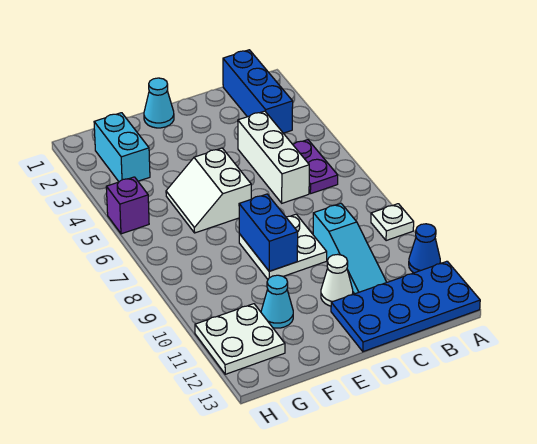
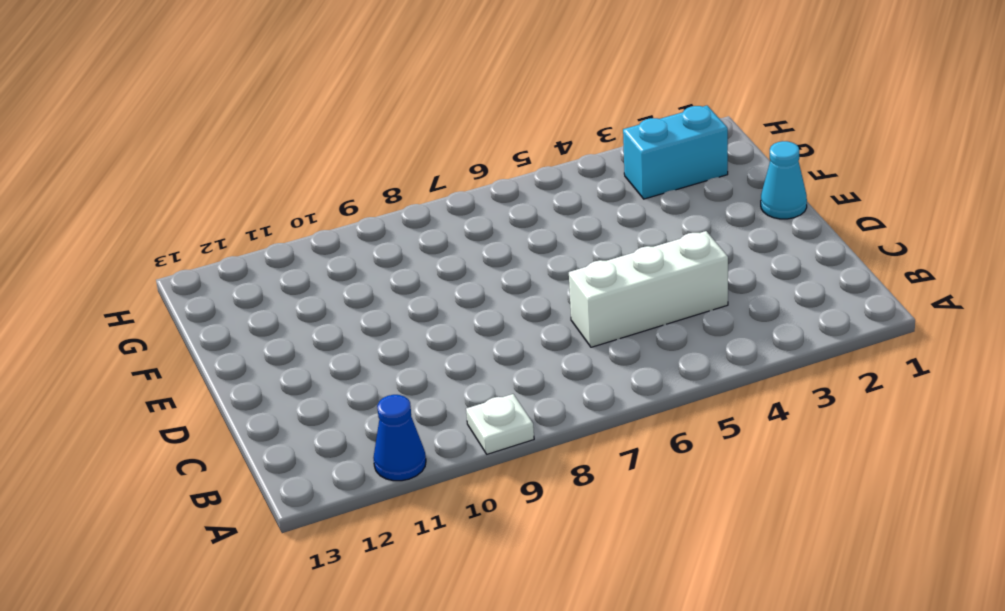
none -> blue plate A12:D13 level 1
none -> blue brick B1:B3 level 1
none -> purple plate B5:B6 level 1

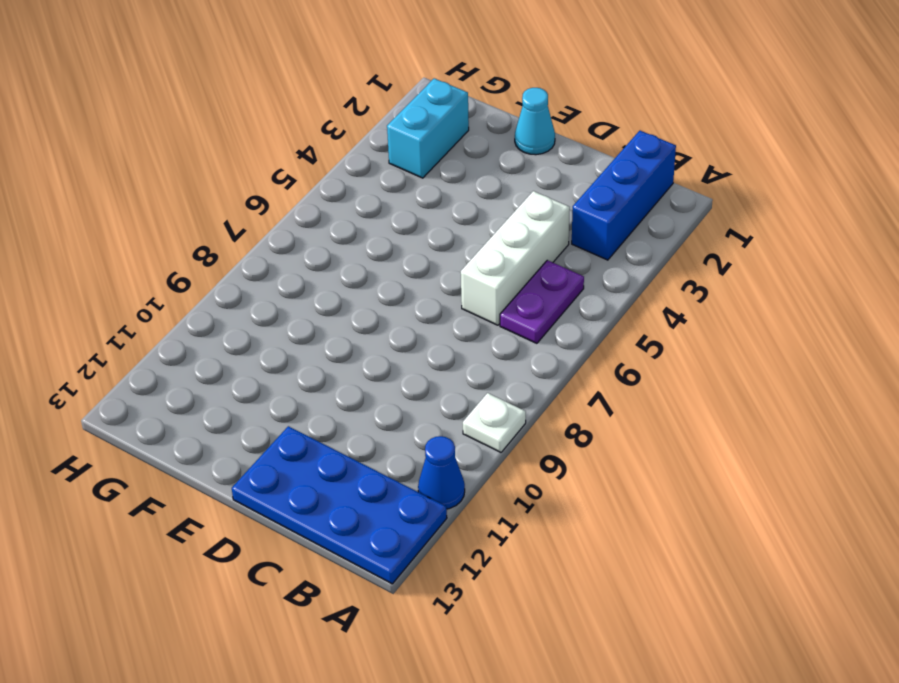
none -> cyan slope C9:C11 level 1 top 9
none -> white plate D8:E9 level 1
none -> white cone D11 level 1

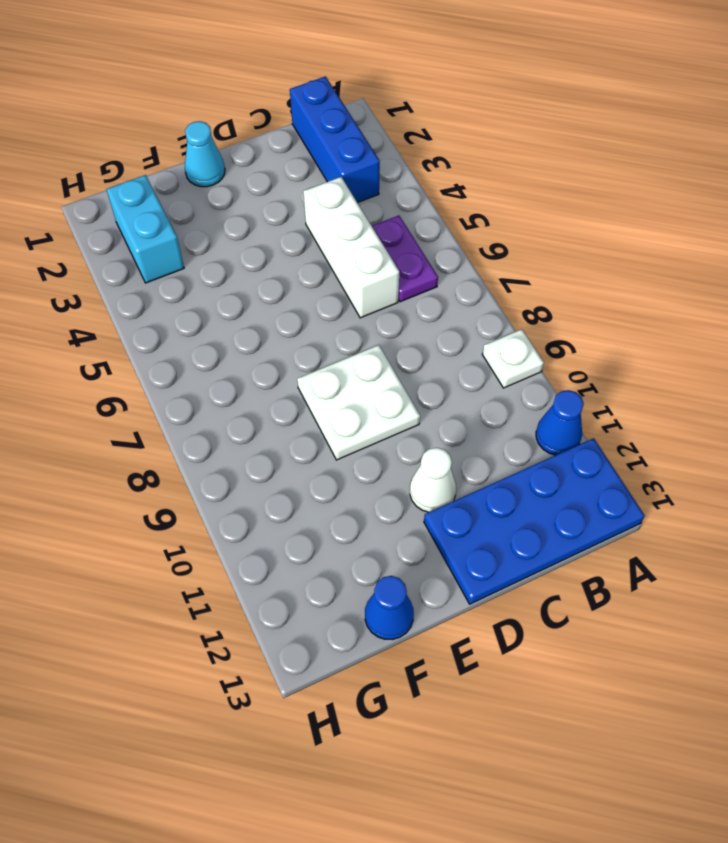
blue cone F13 level 1 -> none
none -> cyan slope C9:C11 level 1 top 9
none -> white slope E5:F6 level 1 top E
none -> cyan cone F11 level 1

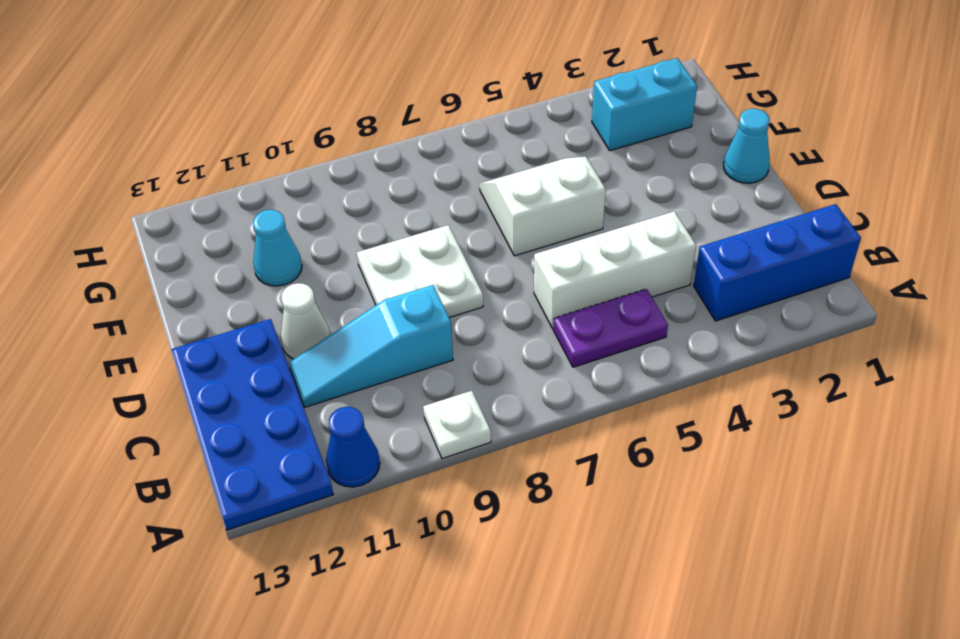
none -> white plate G11:H12 level 1
none -> purple brick H5 level 1
none -> blue brick E8:E9 level 2

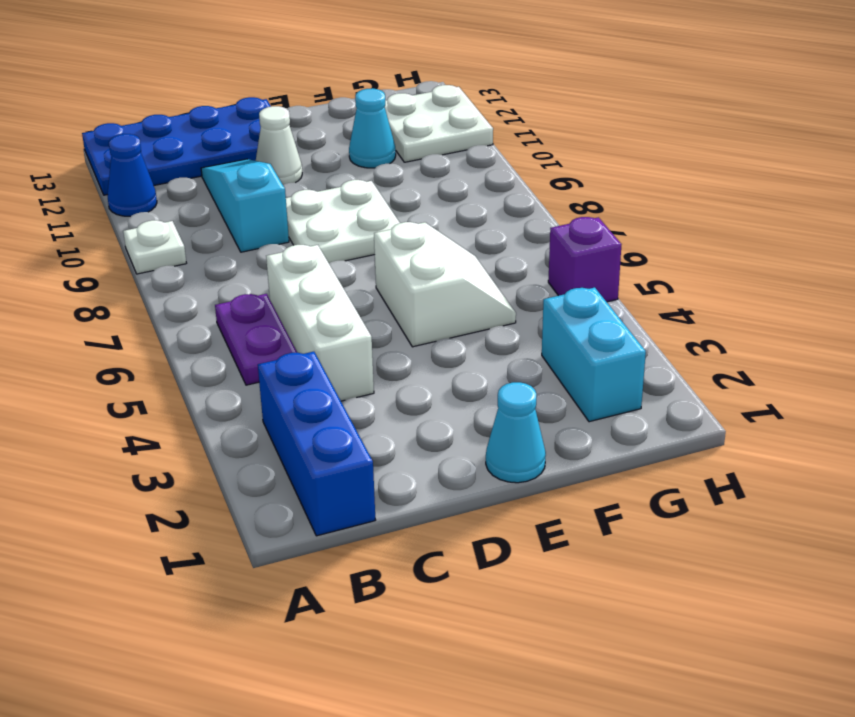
none -> blue brick E8:E9 level 2

